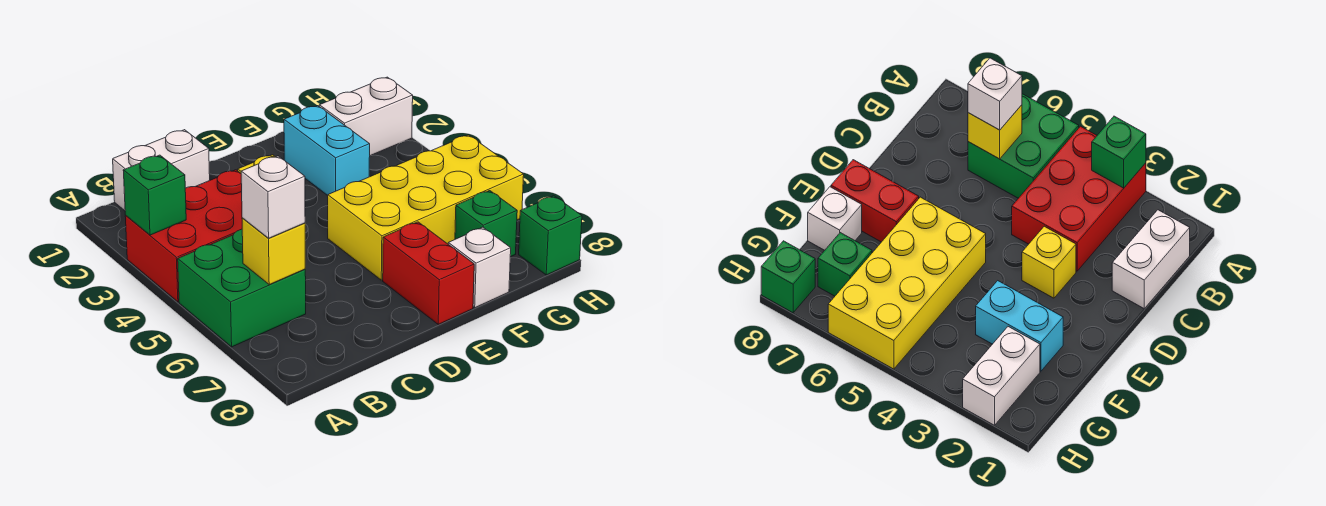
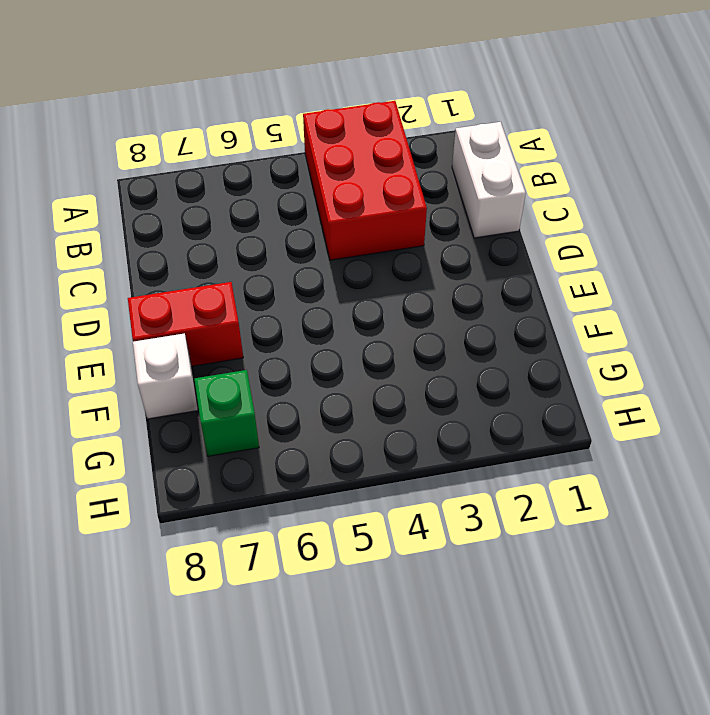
none -> green brick A5:B6 level 1
none -> yellow brick D3 level 1
none -> yellow brick E5:H6 level 1

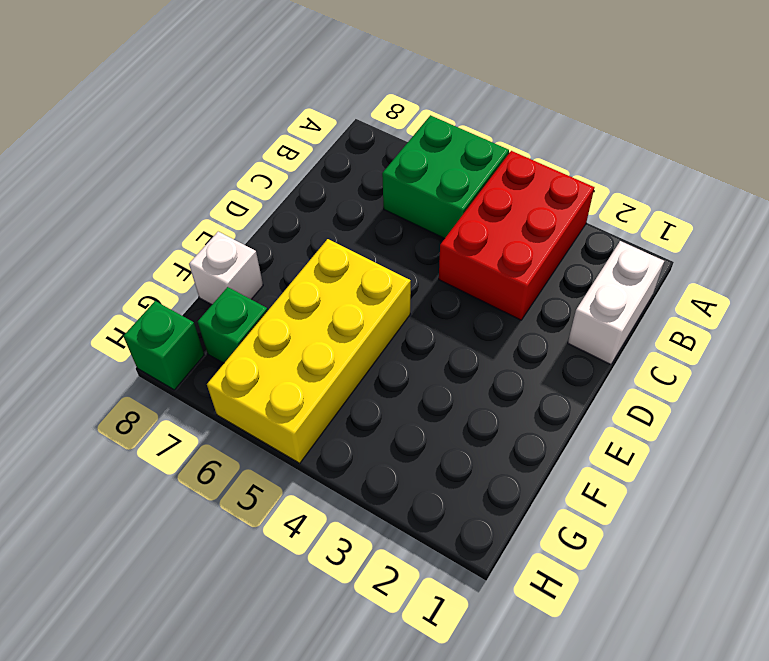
none -> yellow brick D3 level 1
none -> red brick E7:E8 level 1
none -> cyan brick F2:F3 level 1

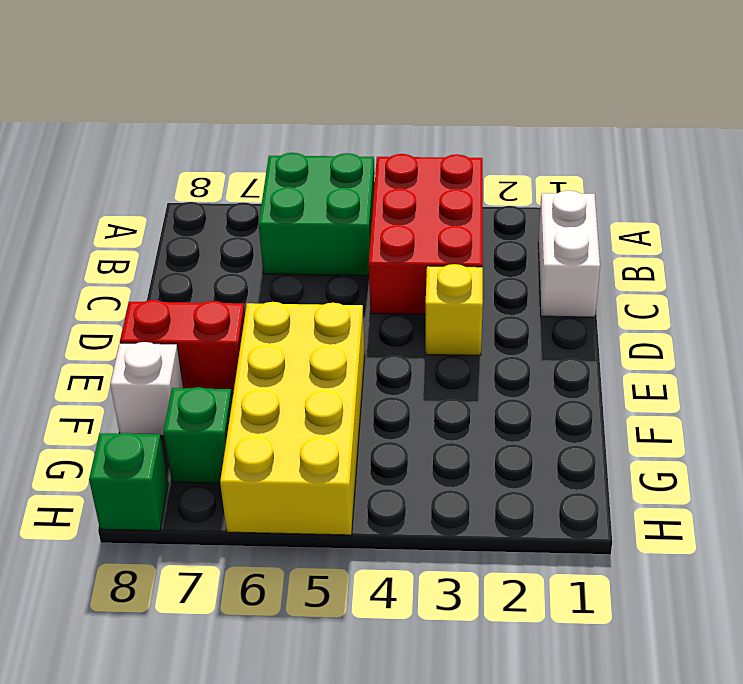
none -> cyan brick F2:F3 level 1
none -> white brick G2:H2 level 1
none -> green brick A3 level 2

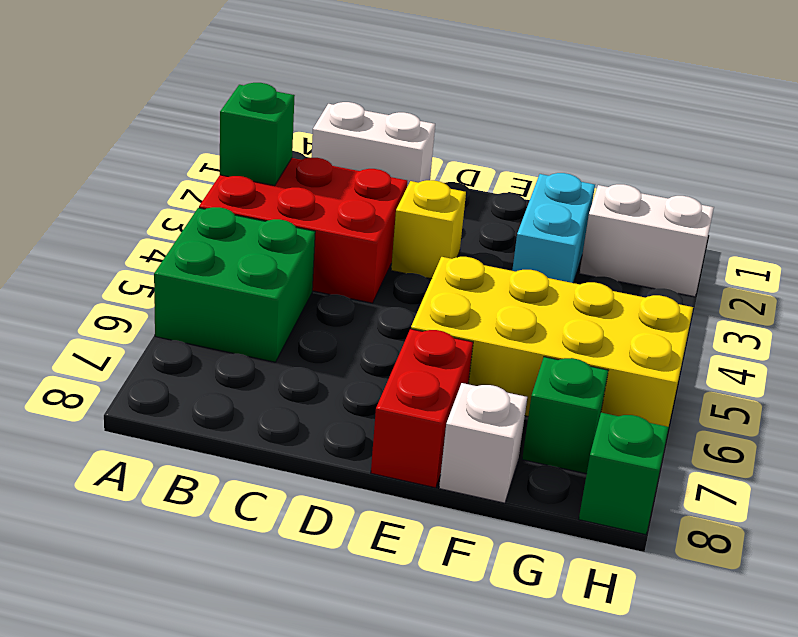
none -> yellow brick B6 level 2
none -> white brick B6 level 3

